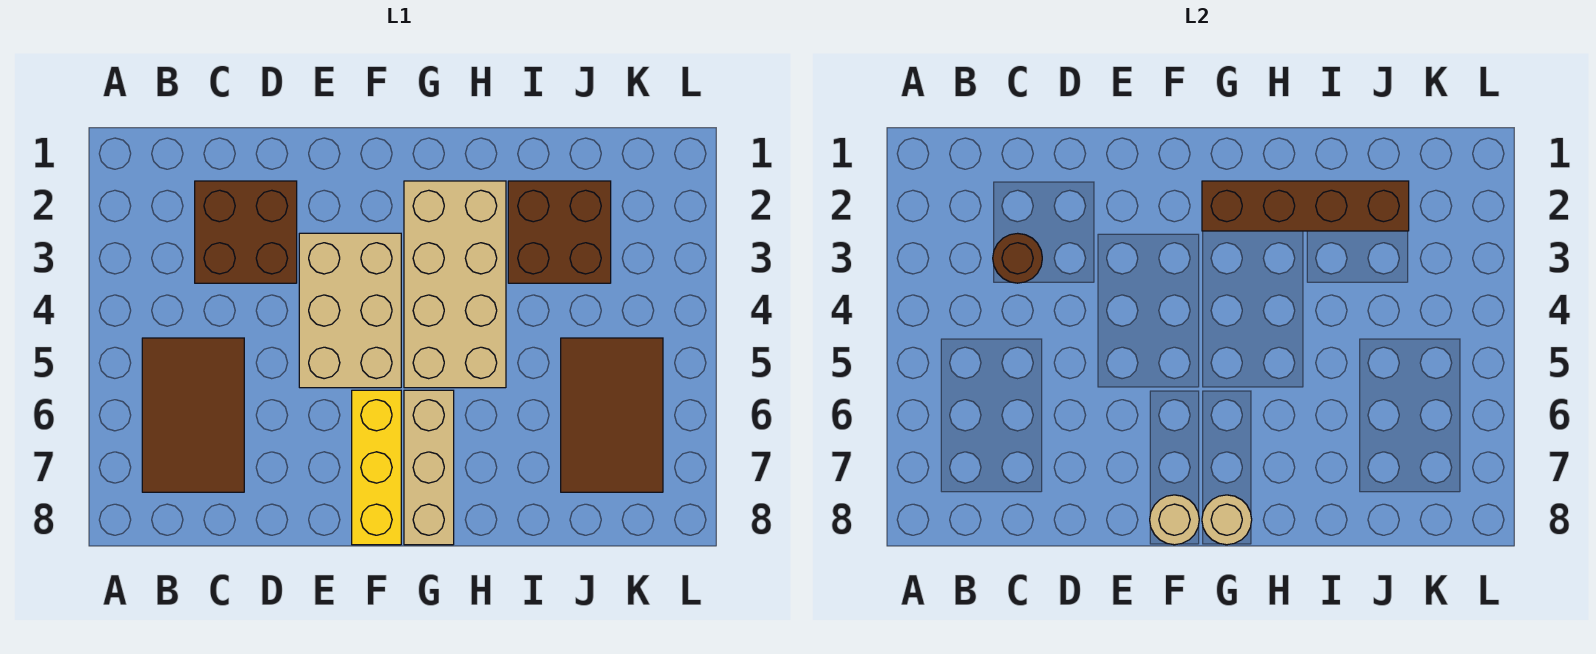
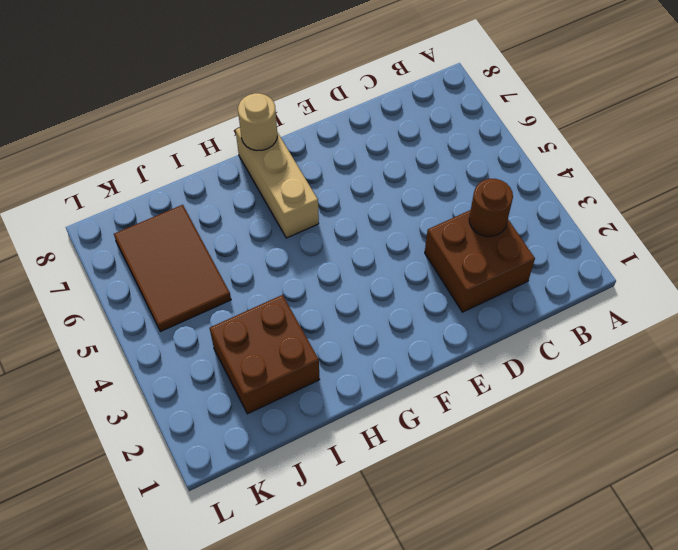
none -> brown tile B5:C7 level 1
none -> tan brick E3:F5 level 1
none -> yellow brick F6:F8 level 1

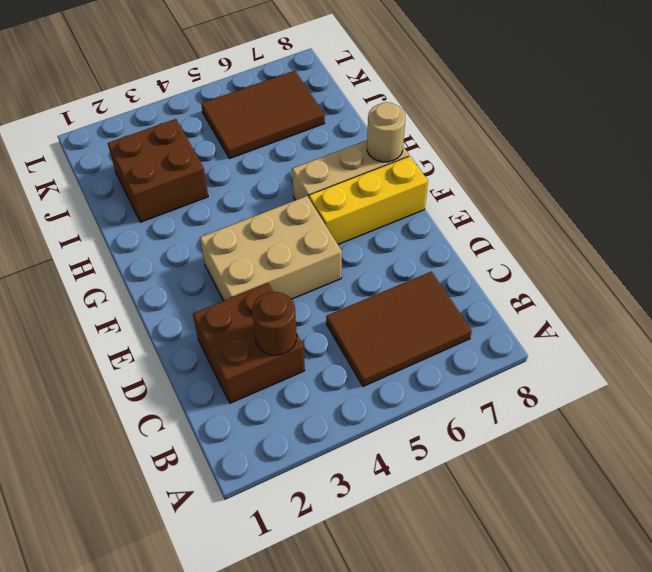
none -> tan brick G2:H5 level 1
none -> tan round brick F8 level 2
none -> brown brick G2:J2 level 2

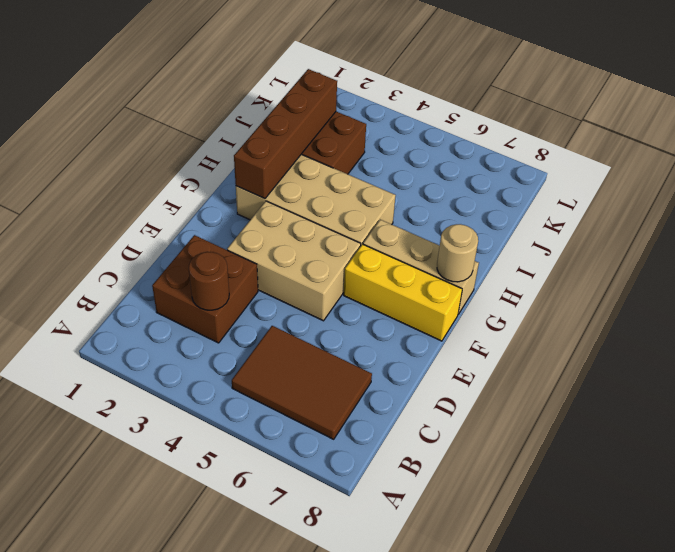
none -> brown tile J5:K7 level 1
none -> tan round brick F8 level 2

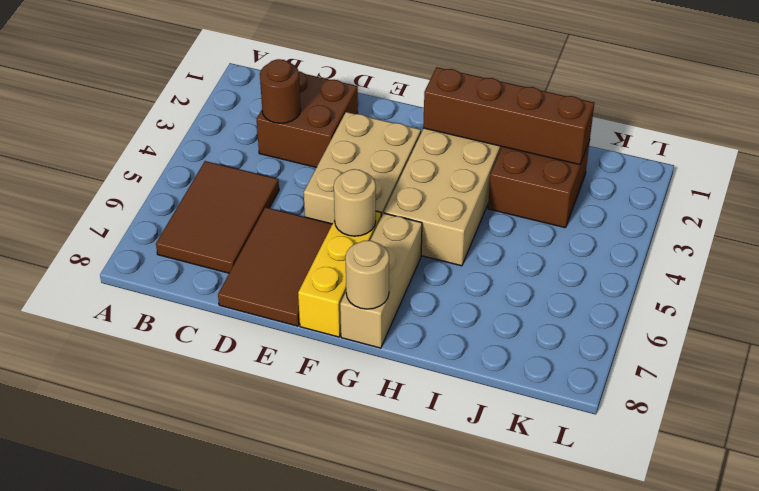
brown tile D6:E8 level 1 -> brown tile J5:K7 level 1
tan round brick F6 level 2 -> tan round brick F8 level 2

